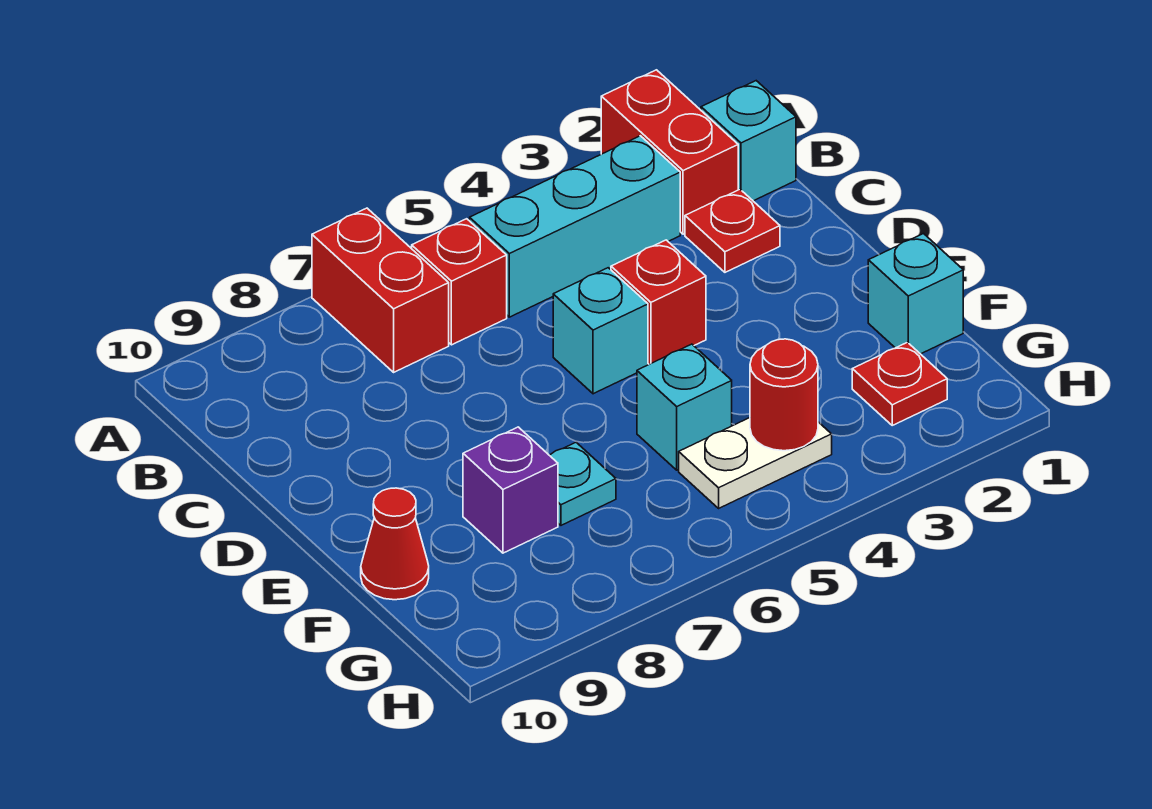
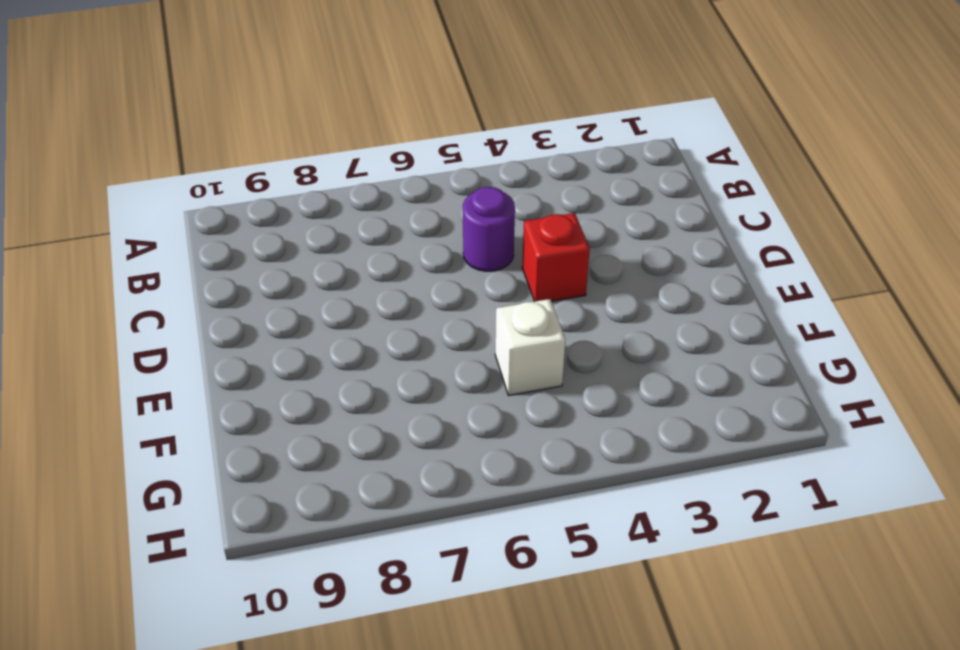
purple round brick C5 level 1 -> none
white brick F5 level 1 -> cyan brick F5 level 1
none -> red brick A2:B2 level 1
none -> red brick A7:B7 level 1
none -> cyan brick B1 level 1

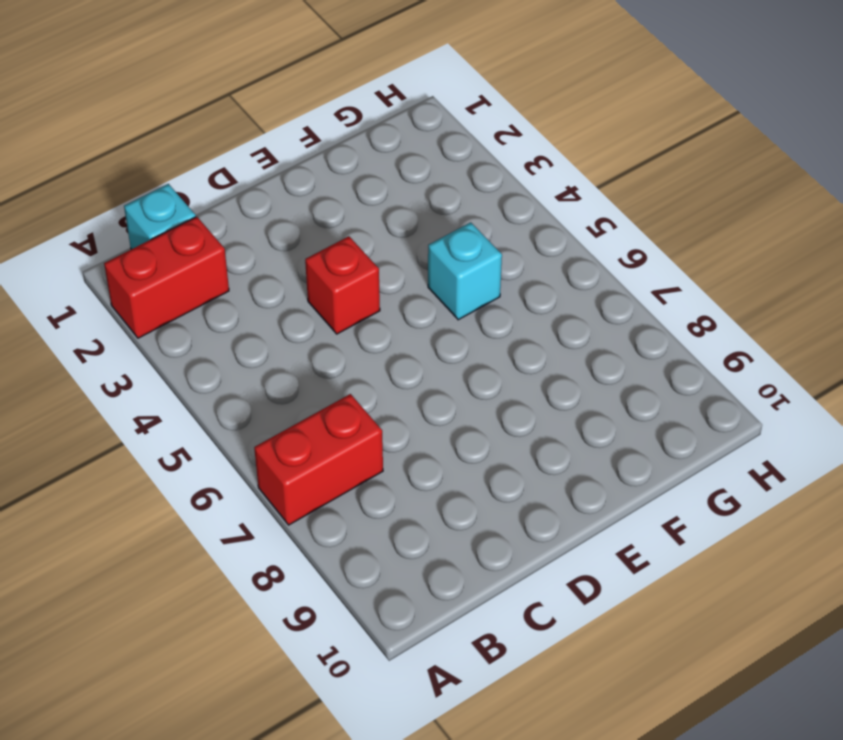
none -> cyan brick B3:B5 level 1
none -> red brick B6 level 1
none -> red plate C2 level 1

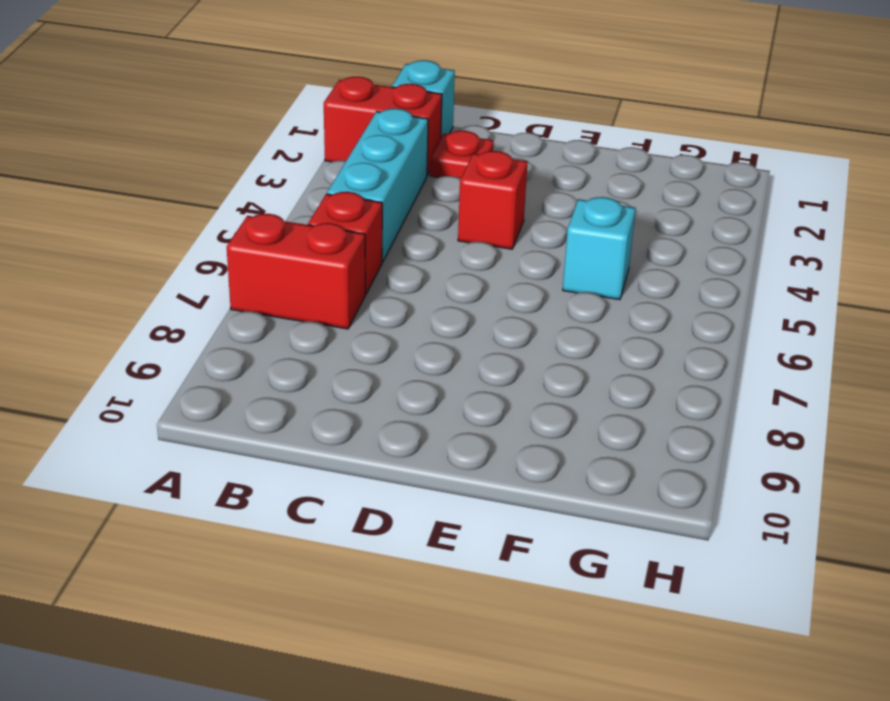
none -> cyan brick D5 level 1
none -> cyan brick F1 level 1
none -> cyan plate F7 level 1

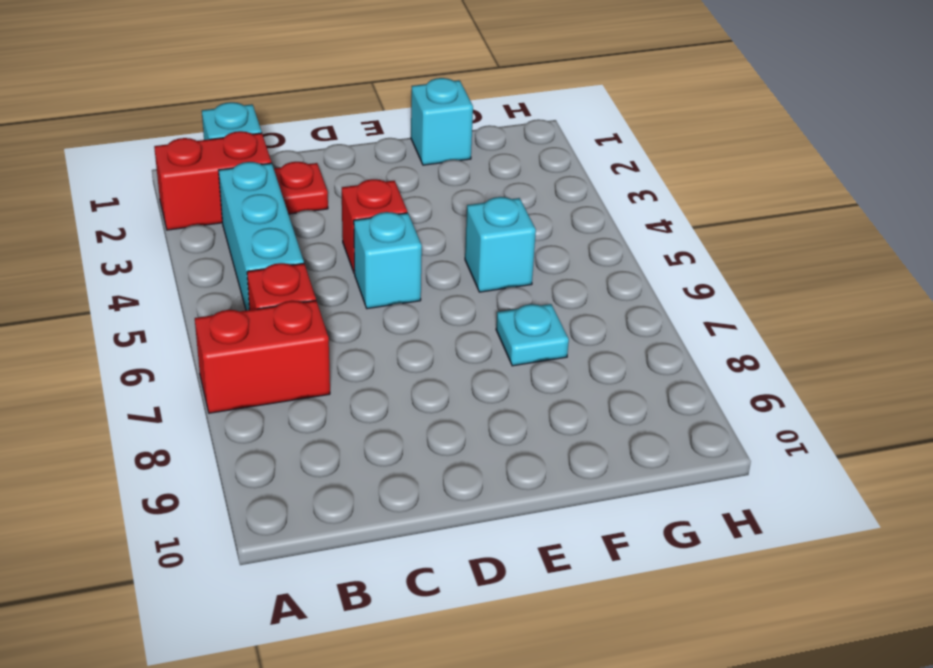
none -> purple brick F8 level 1
none -> red cone F10 level 1
none -> red plate G2 level 1

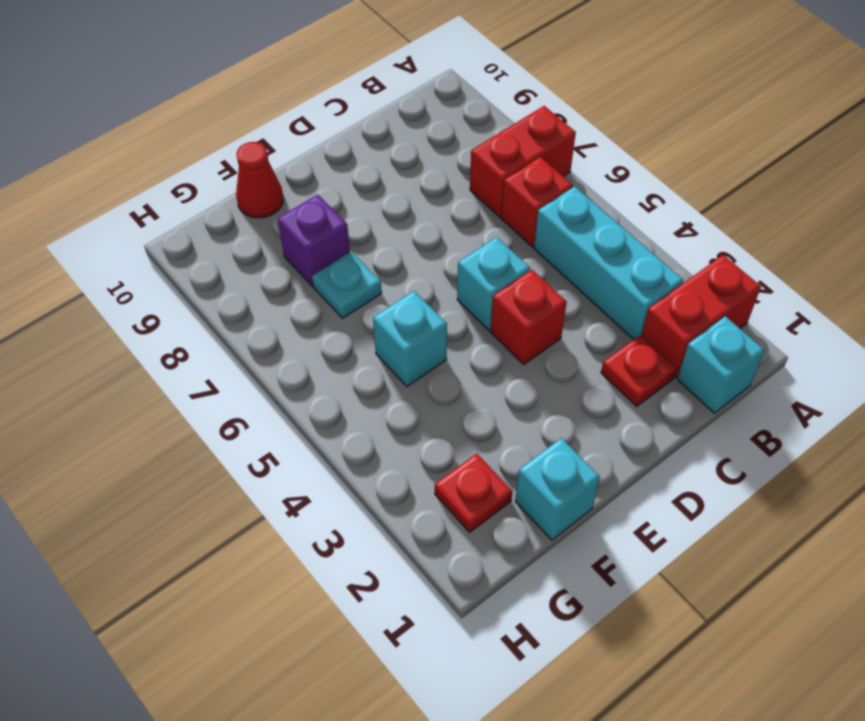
none -> white plate G4:G5 level 1
none -> red round brick G4 level 2

